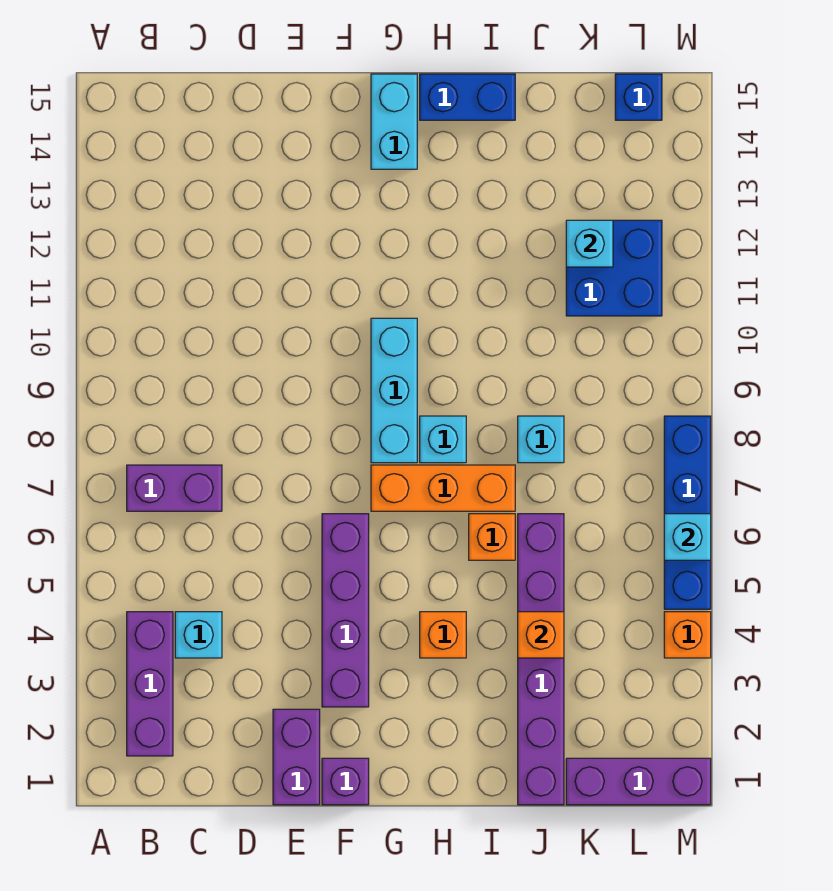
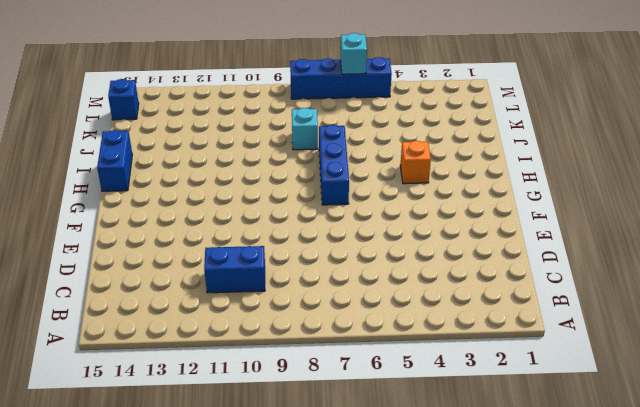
blue brick C10:C11 level 1 -> none
blue brick G7:I7 level 1 -> orange brick G7:I7 level 1
none -> purple brick B2:B4 level 1
none -> purple brick B7:C7 level 1
none -> cyan brick C4 level 1

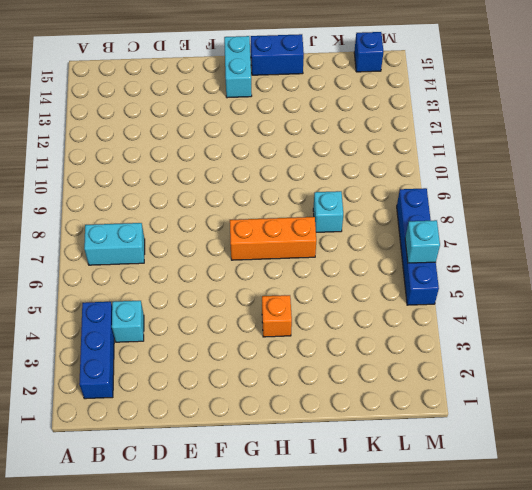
blue brick B2:B4 level 1 -> purple brick B2:B4 level 1
cyan brick B7:C7 level 1 -> purple brick B7:C7 level 1
none -> purple brick E1:E2 level 1
none -> purple brick F1 level 1
none -> purple brick F3:F6 level 1

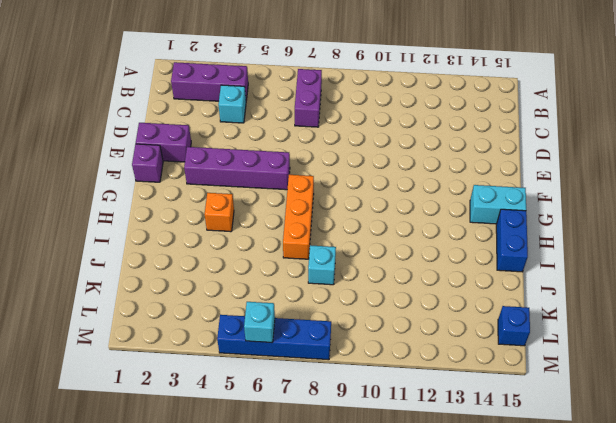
none -> cyan brick G8:G10 level 1
none -> cyan brick H8 level 1
none -> orange brick I6 level 1

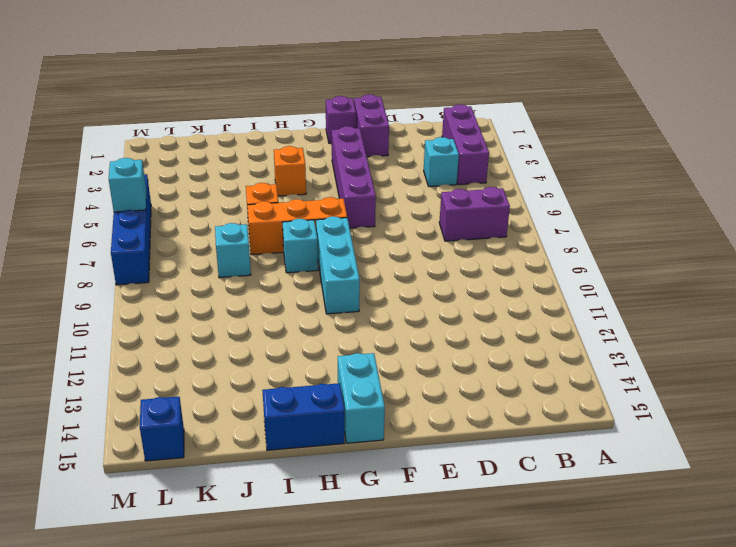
none -> purple brick J1:J6 level 1
none -> purple brick K1:M1 level 1
none -> blue brick K11:L12 level 1

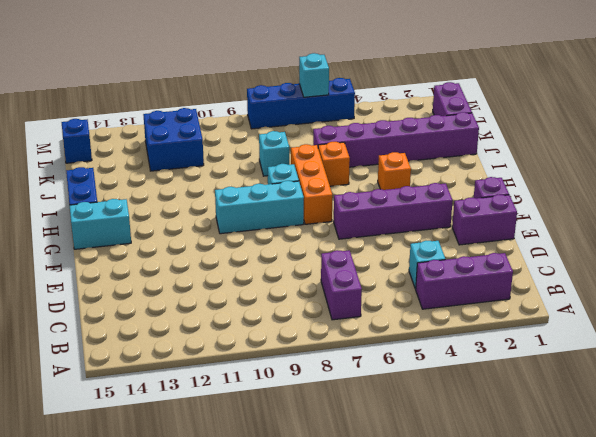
purple brick K1:L1 level 1 -> purple brick K1:M1 level 1
none -> orange brick M4 level 1
none -> orange brick J4 level 2
none -> cyan brick K12 level 2

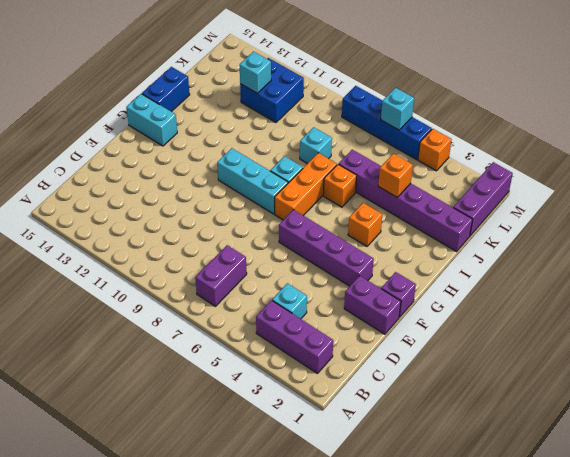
none -> blue brick L15 level 1

